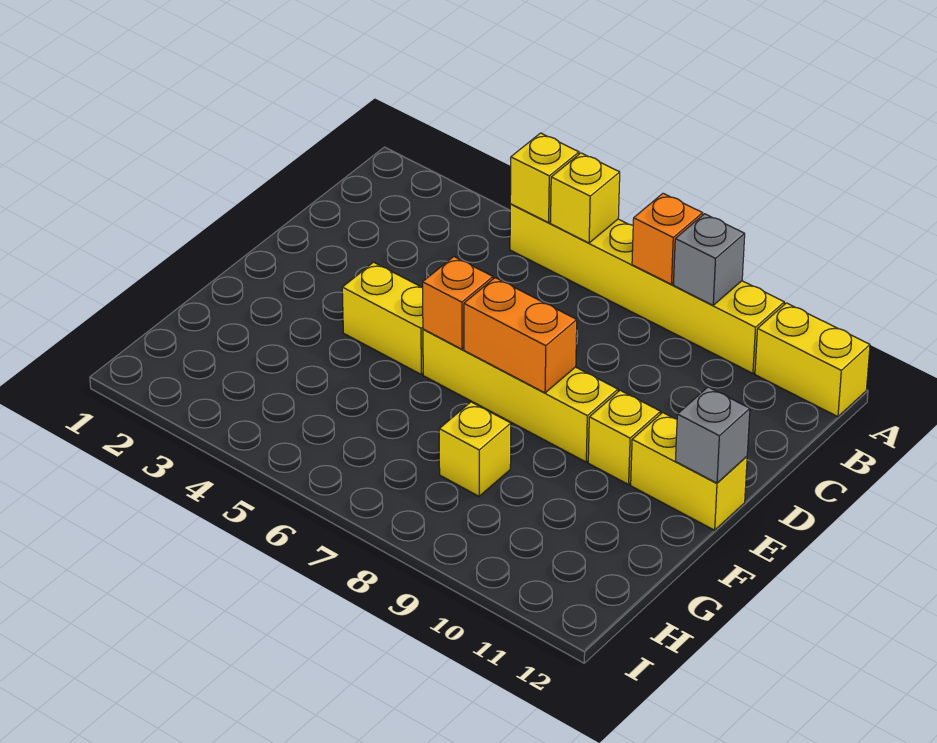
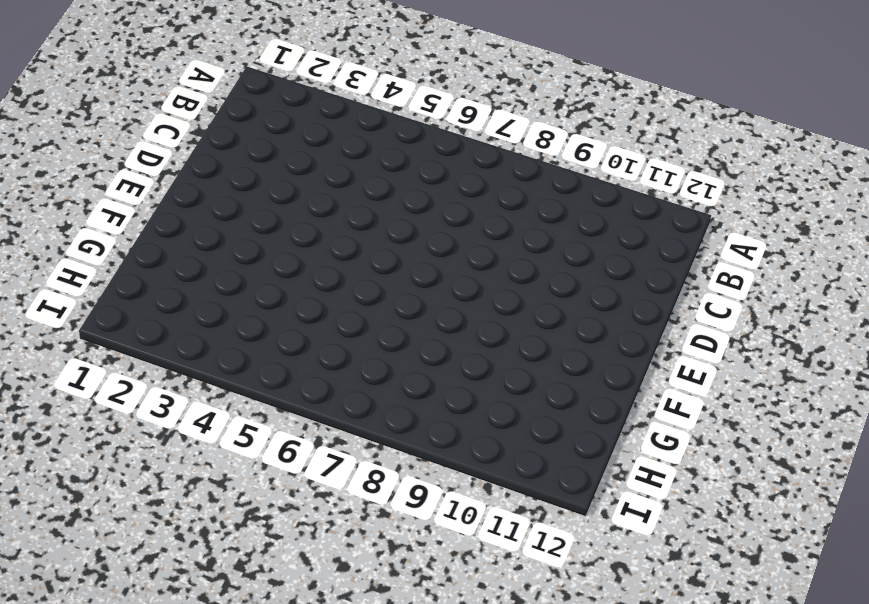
none -> yellow brick A5:A10 level 1
none -> yellow brick A11:A12 level 1
none -> yellow brick E4:E5 level 1

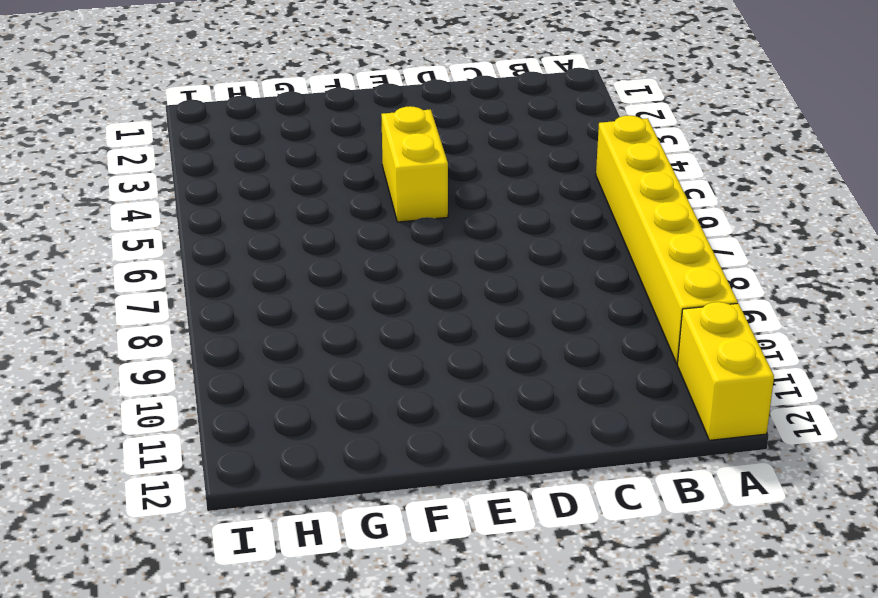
none -> yellow brick E6:E9 level 1
none -> yellow brick E10 level 1
none -> yellow brick E11:E12 level 1

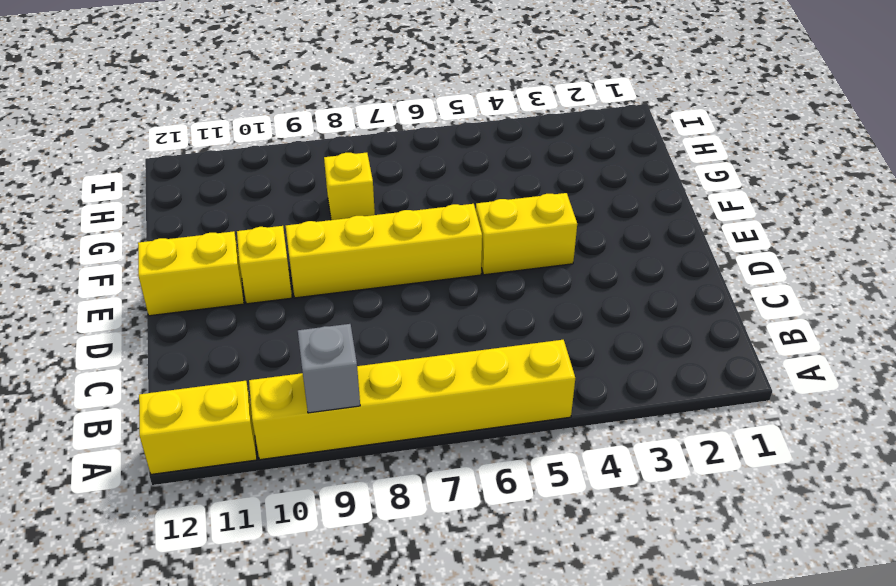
none -> yellow brick A5 level 2
none -> yellow brick A6 level 2
none -> orange brick A8 level 2

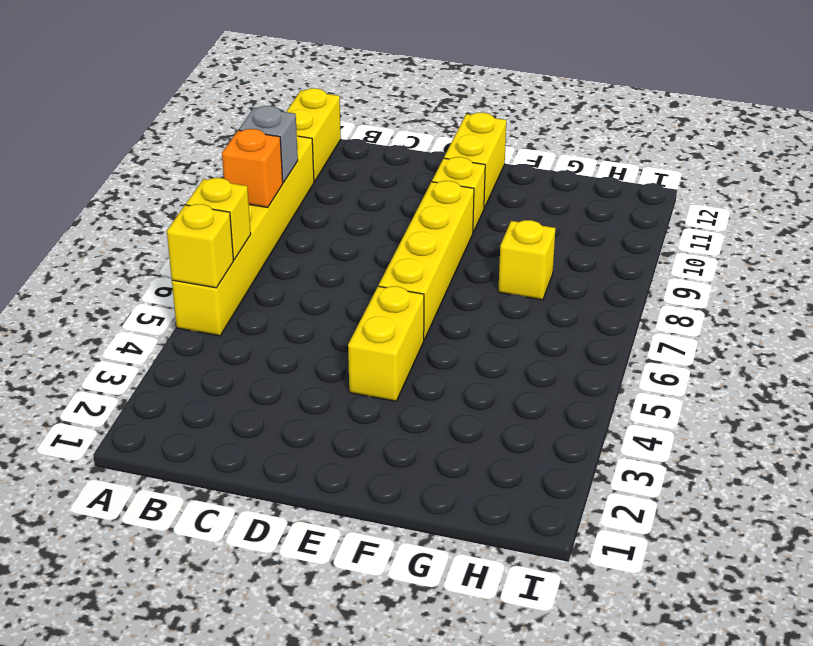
none -> orange brick E6 level 2
none -> orange brick E7:E8 level 2
none -> grey brick E12 level 2

